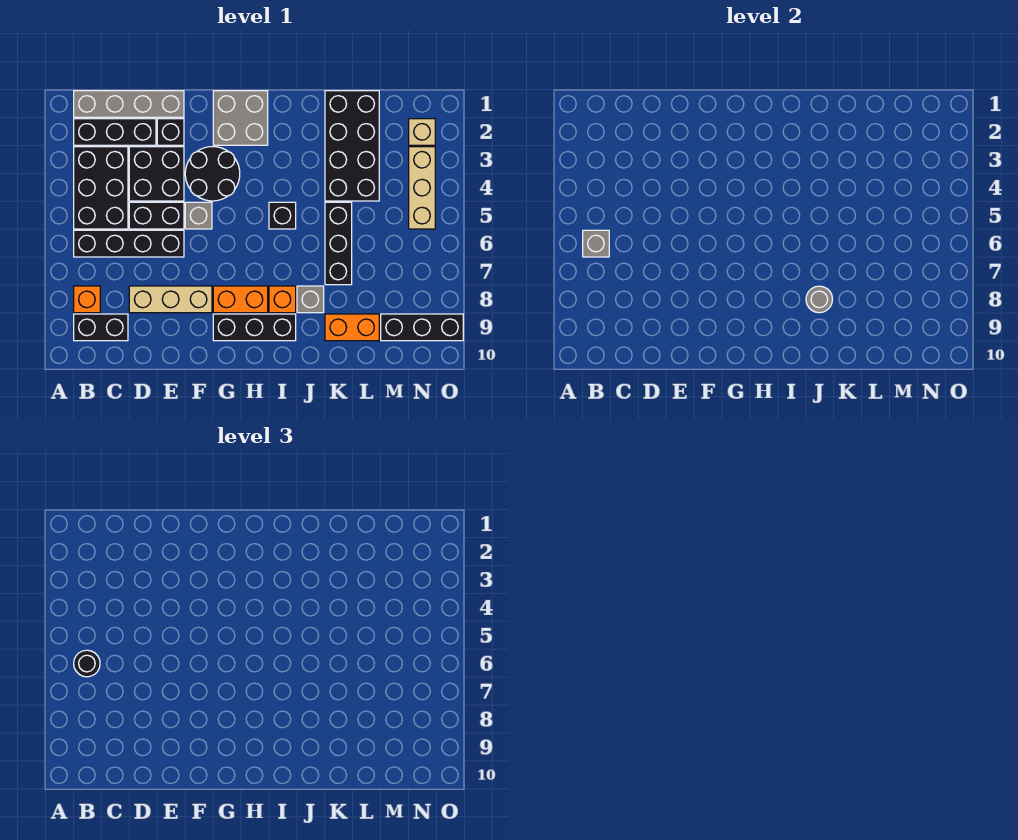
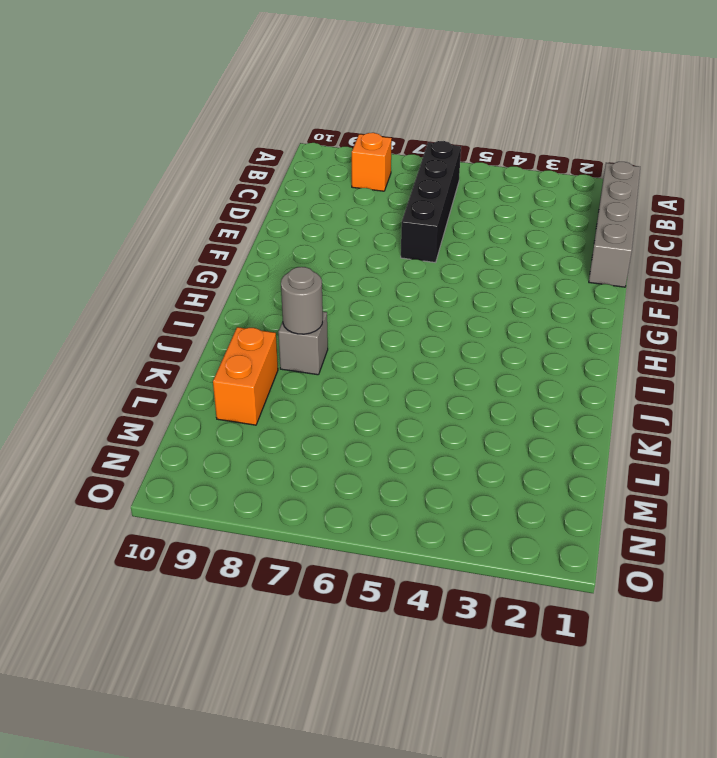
none -> black brick B2:D2 level 1
none -> black brick B3:C5 level 1
none -> black brick B9:C9 level 1

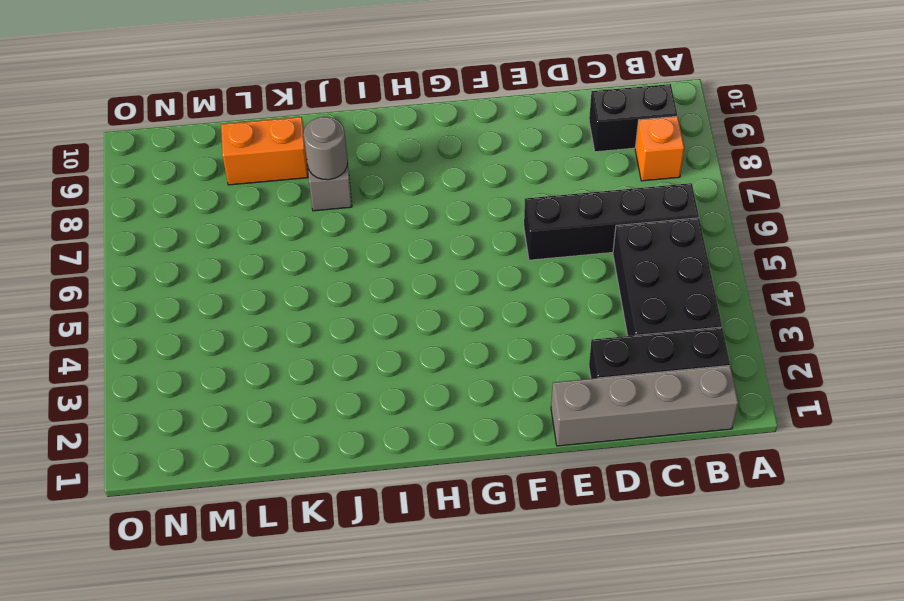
none -> black brick D3:E4 level 1
none -> black brick D5:E5 level 1
none -> tan brick D8:F8 level 1

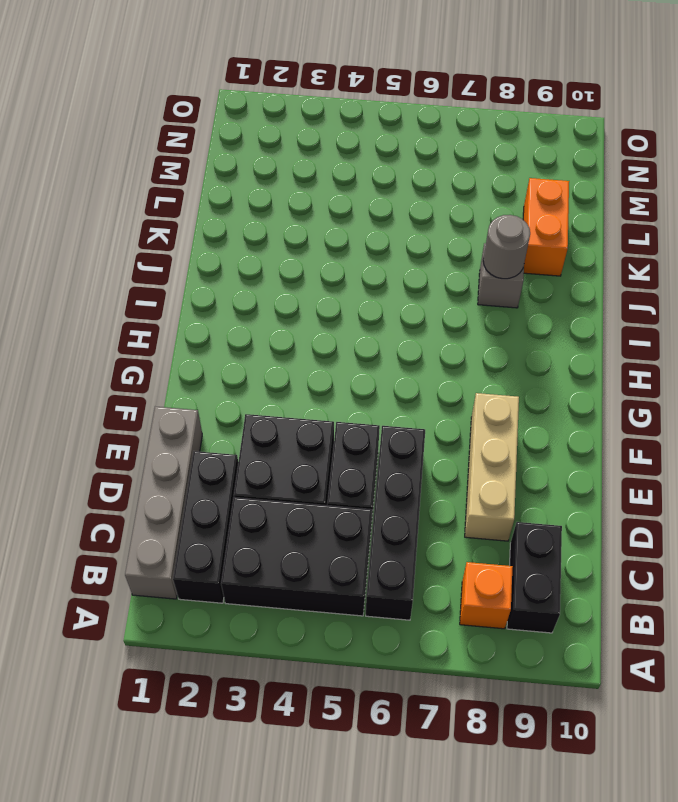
none -> black brick E2 level 1
none -> black round brick F3:G4 level 1
none -> grey brick F5 level 1

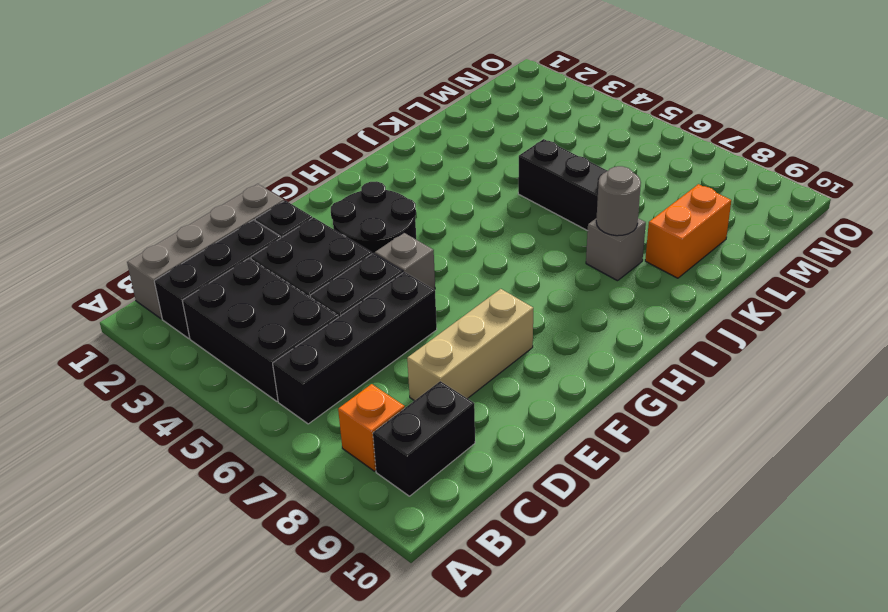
none -> grey brick G1:H2 level 1
none -> orange brick G8:H8 level 1
none -> black brick G9:I9 level 1

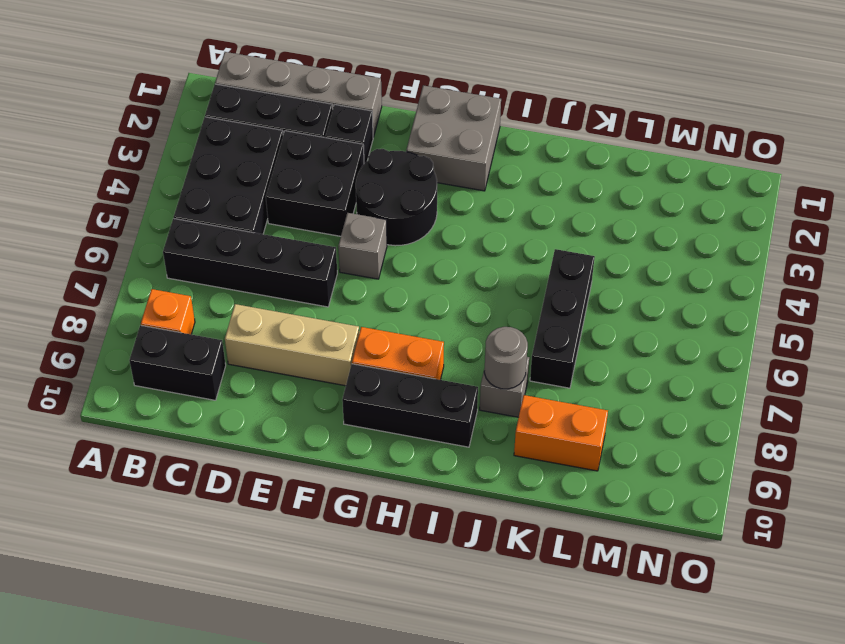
none -> black brick D5:E5 level 1
none -> black brick I5 level 1
none -> orange brick I8 level 1

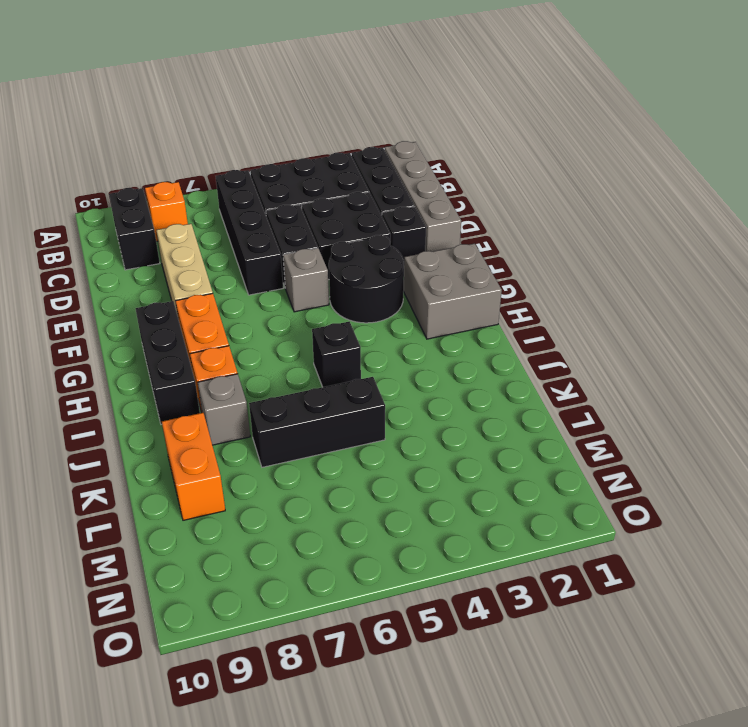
none -> black brick K1:L4 level 1
none -> black brick M9:O9 level 1
none -> tan brick N2 level 1

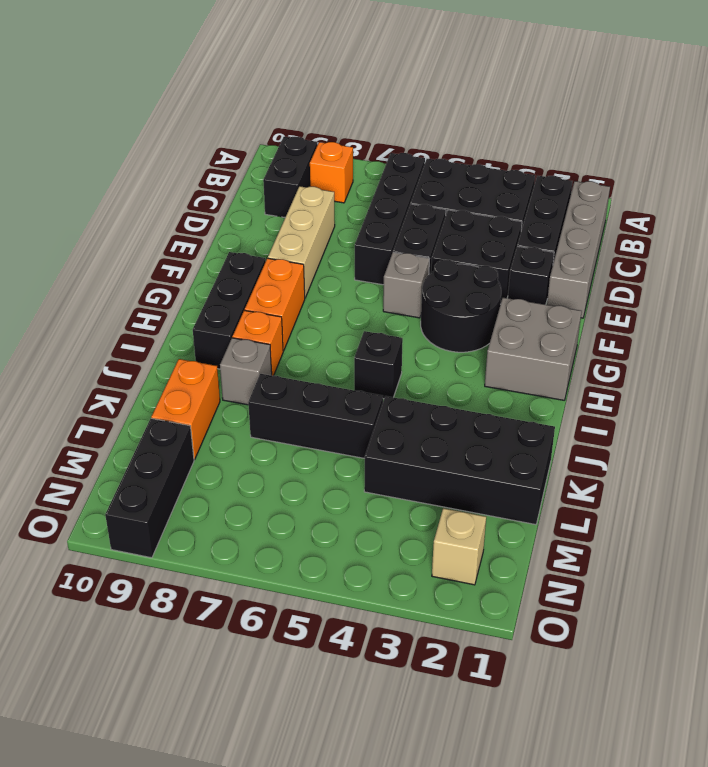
none -> tan brick N3:N5 level 1
none -> grey brick B6 level 2
none -> grey round brick J8 level 2

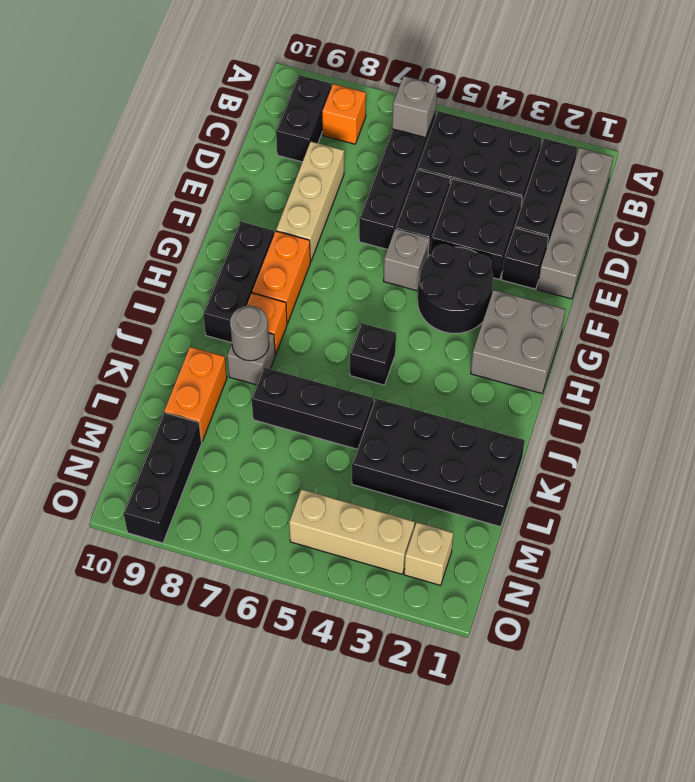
none -> black round brick B6 level 3

